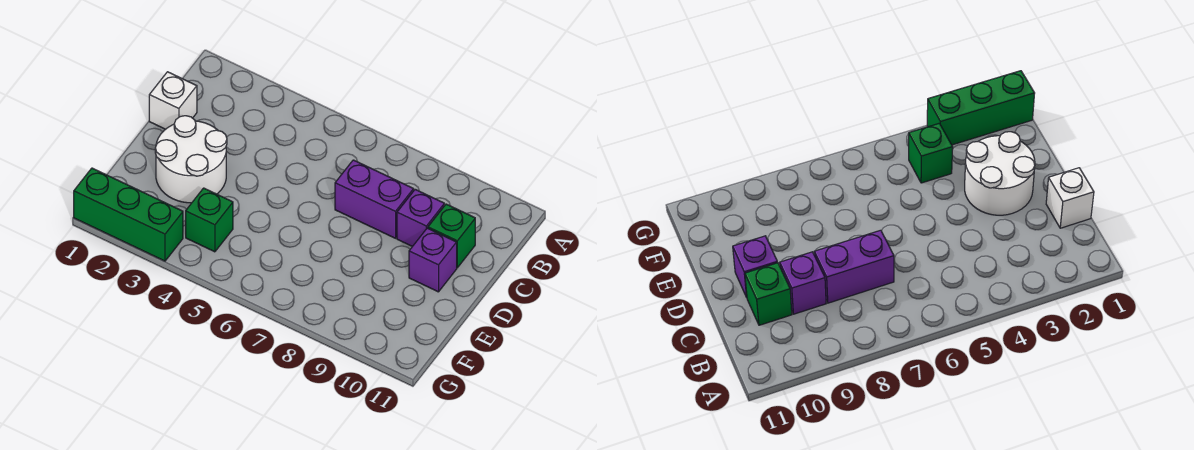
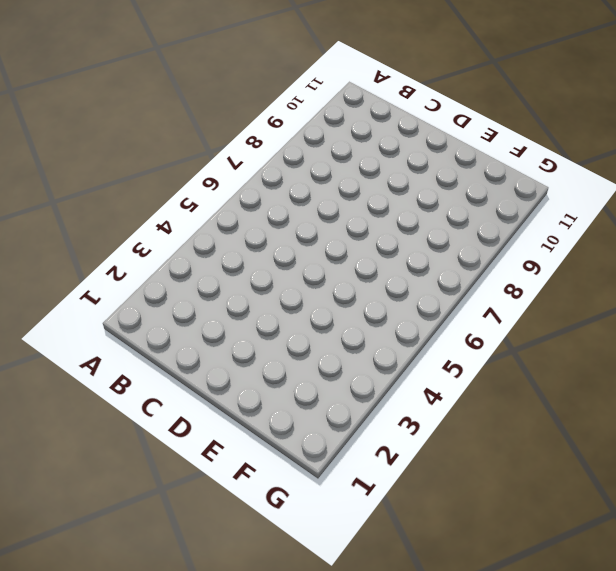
none -> white brick C1 level 1
none -> purple brick C7:C8 level 1

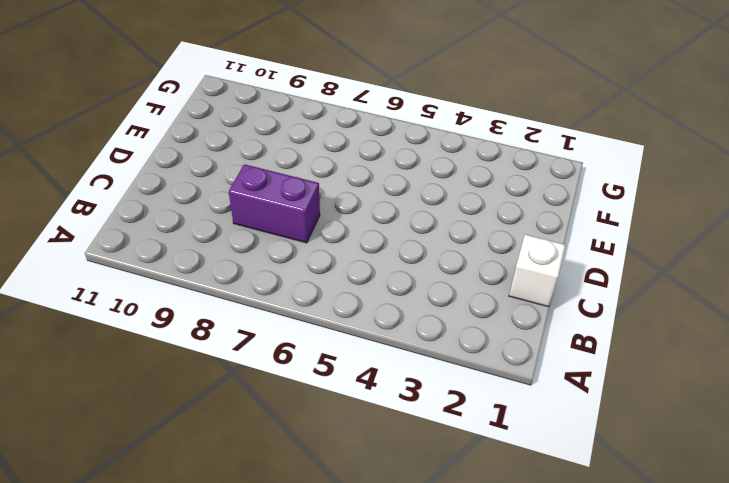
none -> purple brick C9 level 1
none -> green brick C10 level 1

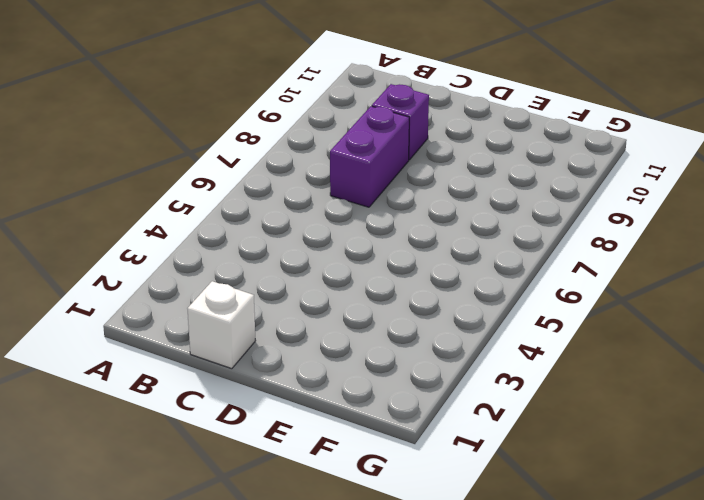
none -> green brick C10 level 1
none -> white round brick D2:E3 level 1

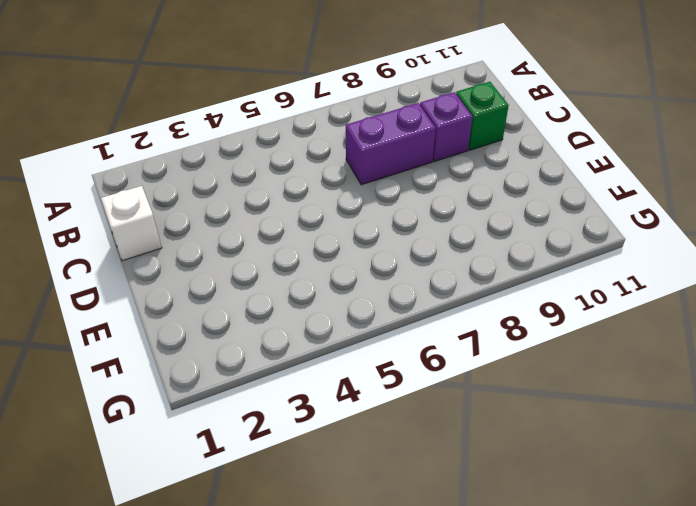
none -> white round brick D2:E3 level 1
none -> purple brick D10 level 1

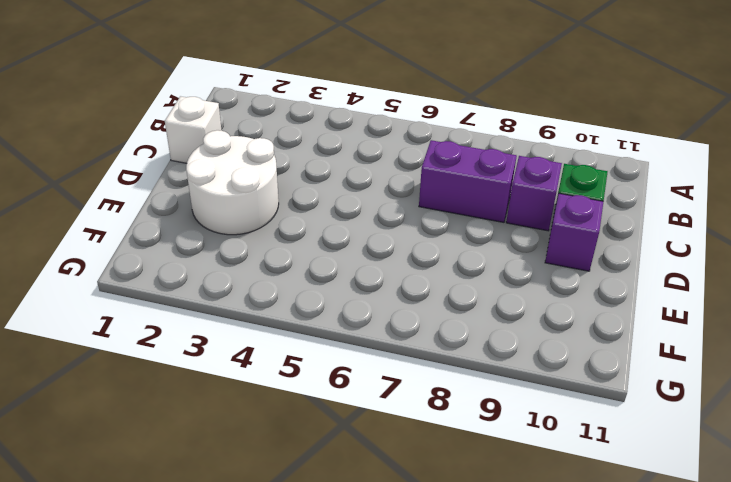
none -> green brick F4 level 1
none -> green brick G1:G3 level 1

